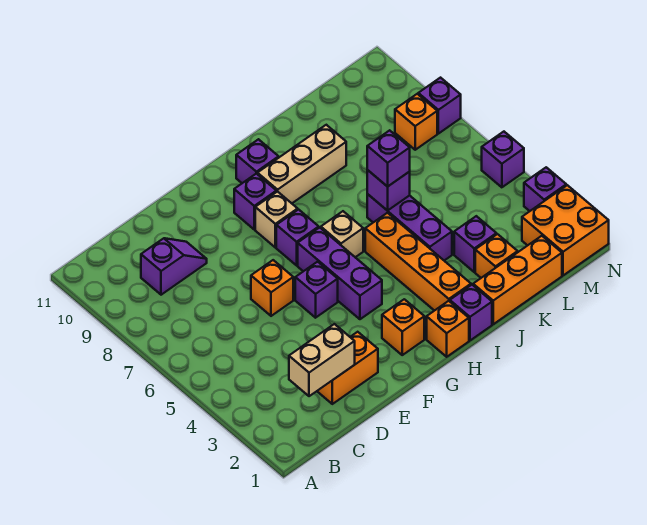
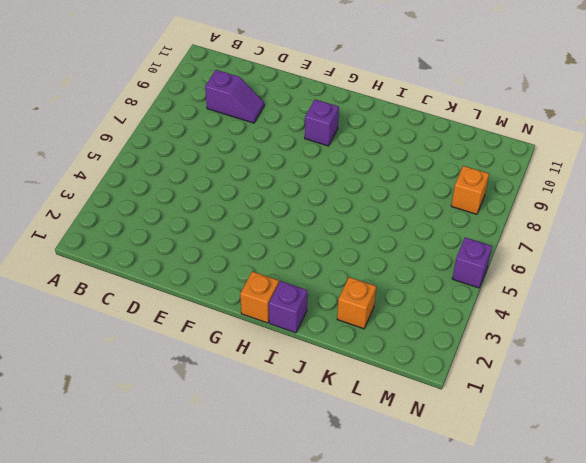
none -> orange brick D2:E2 level 1
none -> orange brick E6 level 1
none -> purple brick F5 level 1

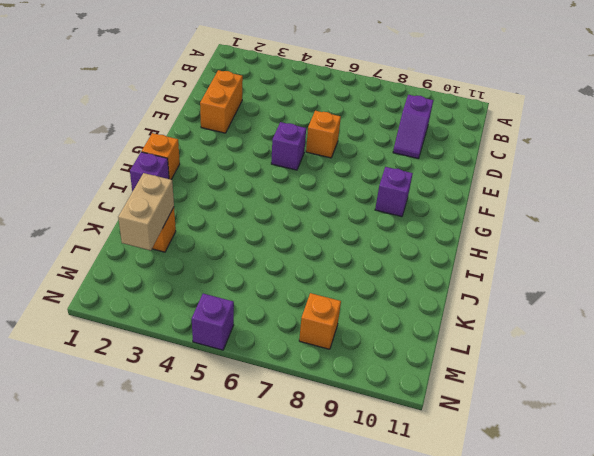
tan brick K2:L2 level 2 -> tan brick C2:D2 level 2
none -> orange brick G2 level 1
none -> purple brick G4:G6 level 1
none -> purple brick G7 level 1

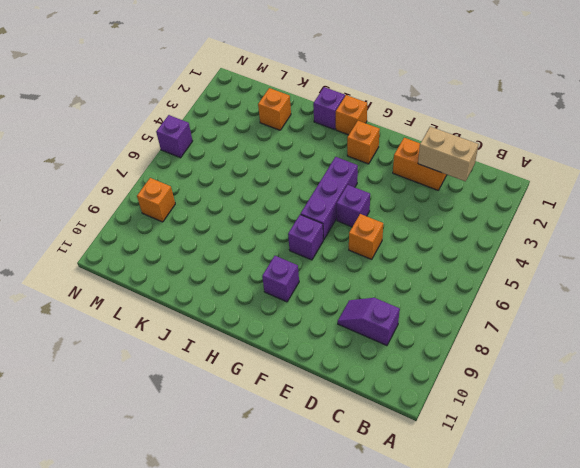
none -> tan brick G8 level 1
none -> tan brick H6 level 1
none -> tan brick H9:J9 level 1

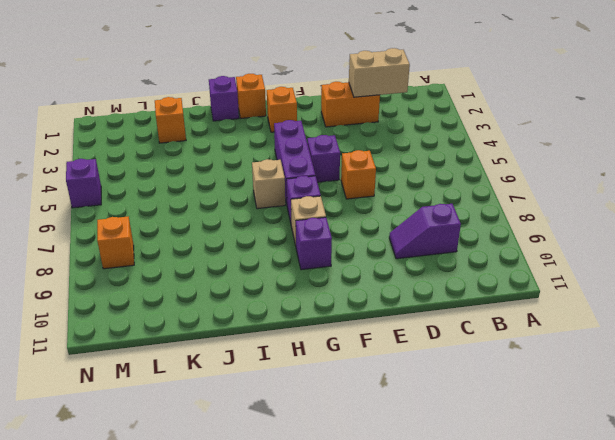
none -> tan brick H9:J9 level 1
none -> purple brick H10 level 1
none -> orange brick I2:I5 level 1

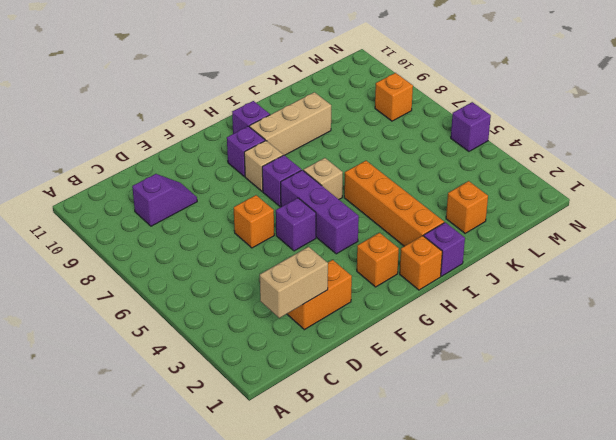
none -> orange brick J1:L1 level 1
none -> purple brick J4:J6 level 1
none -> purple brick K3 level 1

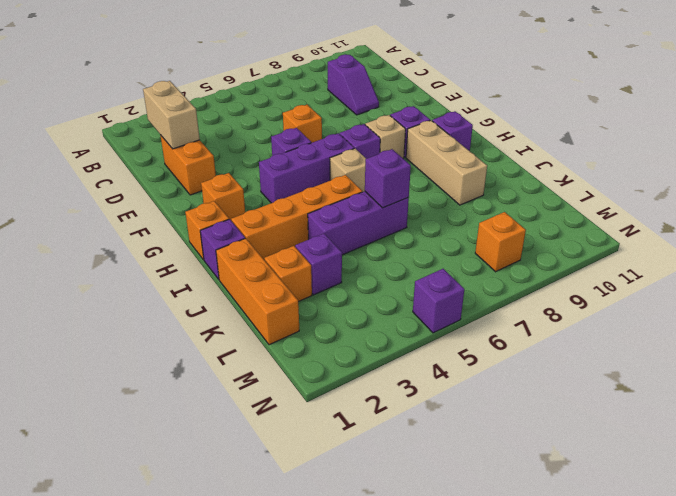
none -> orange brick M1:N2 level 1
none -> purple brick N3 level 1
none -> purple brick N8 level 1

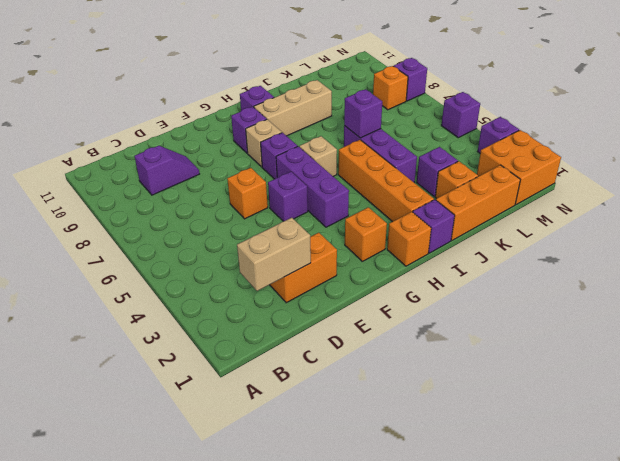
none -> purple brick J6 level 3

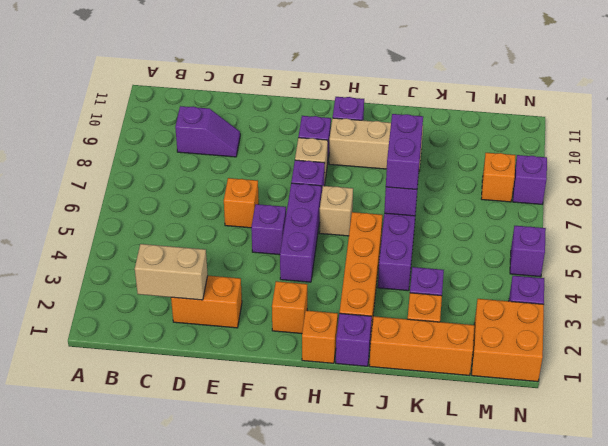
purple brick J6:J7 level 3 -> purple brick J6 level 3

